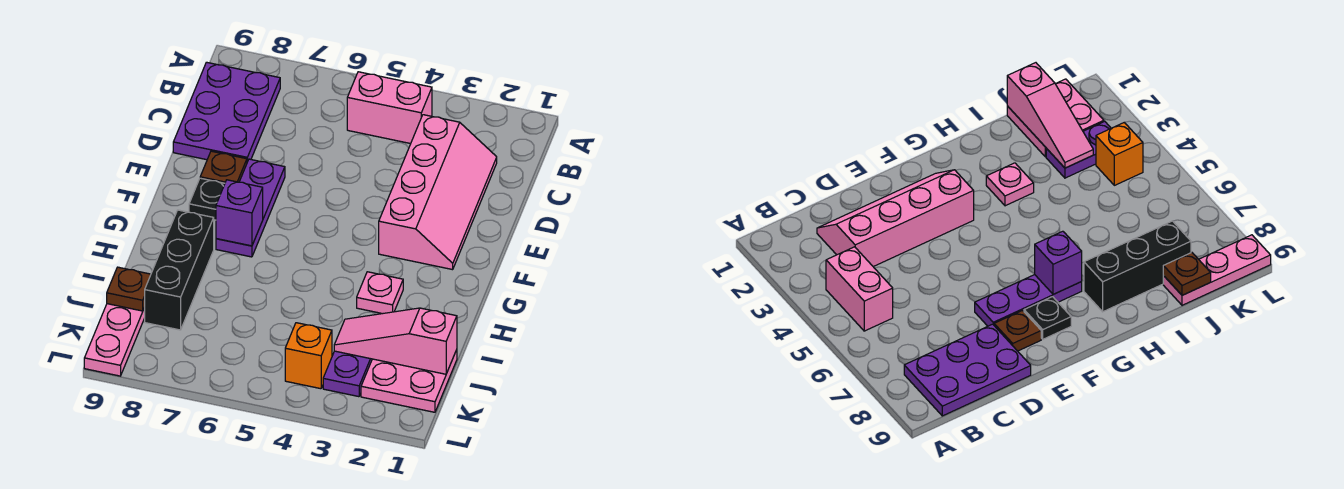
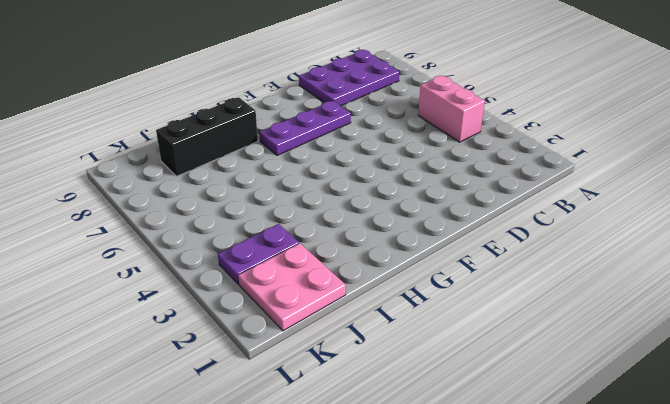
none -> pink slope C2:F3 level 1 top 3
none -> brown plate E8 level 1
none -> black plate F8 level 1

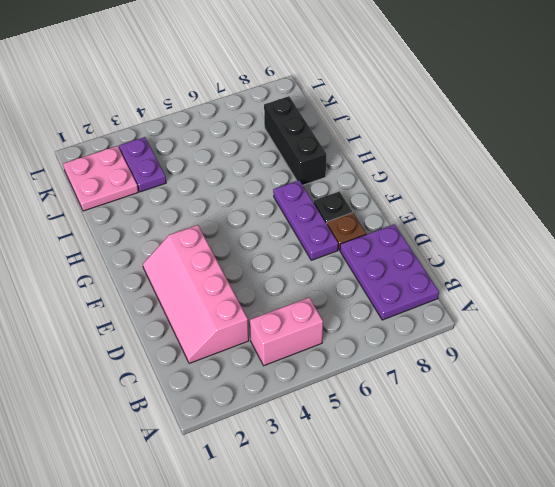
none -> pink plate H3 level 1
none -> pink plate J9:L9 level 1
none -> orange brick K4 level 1

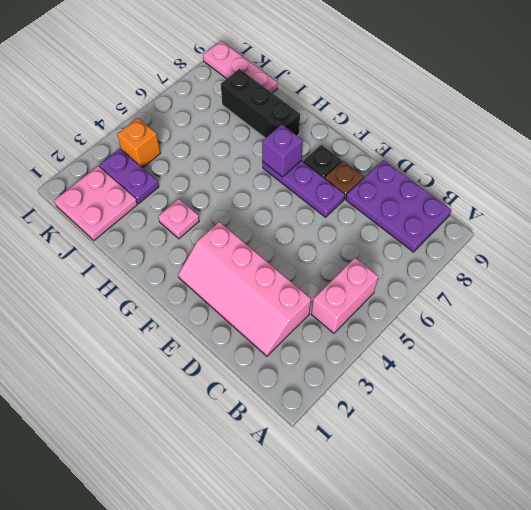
none -> pink slope J1:J3 level 2 top 1
none -> brown plate J9 level 2

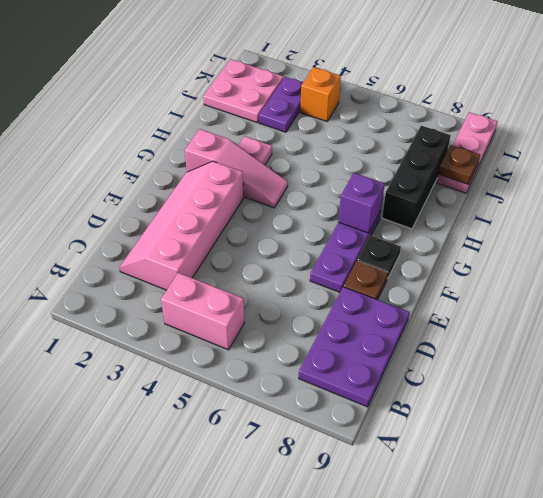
pink slope G2:G4 level 1 top 2 -> pink slope J1:J3 level 2 top 1

